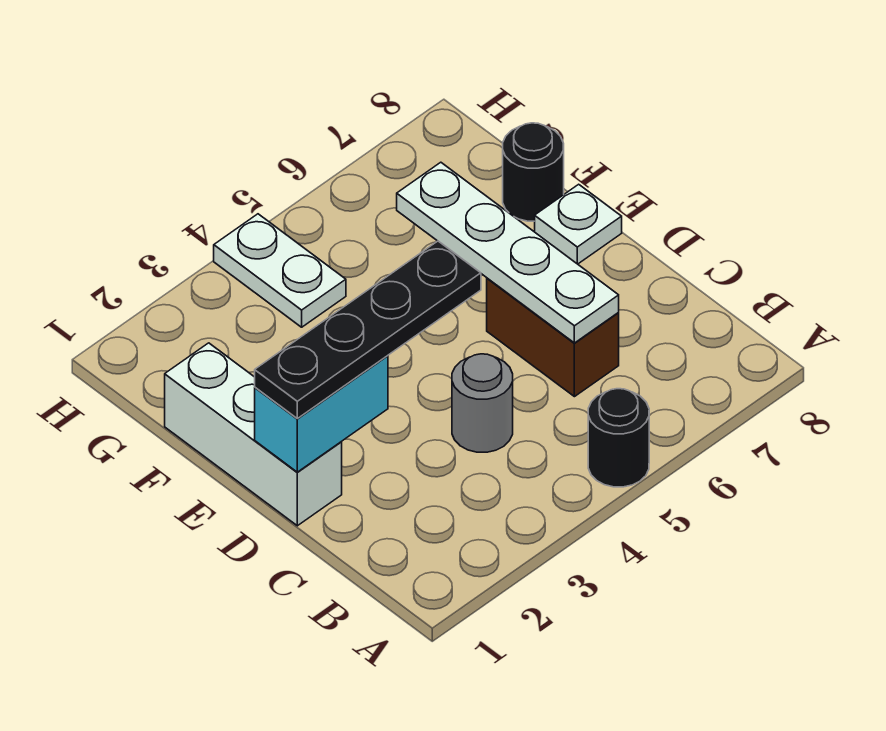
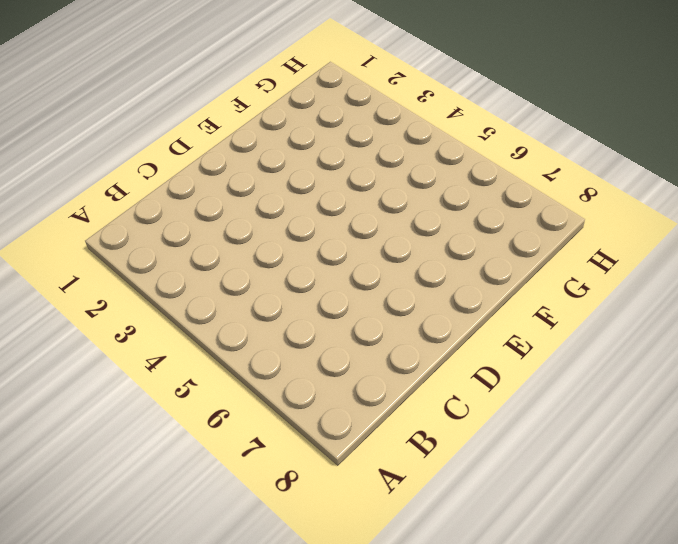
none -> black round brick A5 level 1
none -> grey round brick C4 level 1

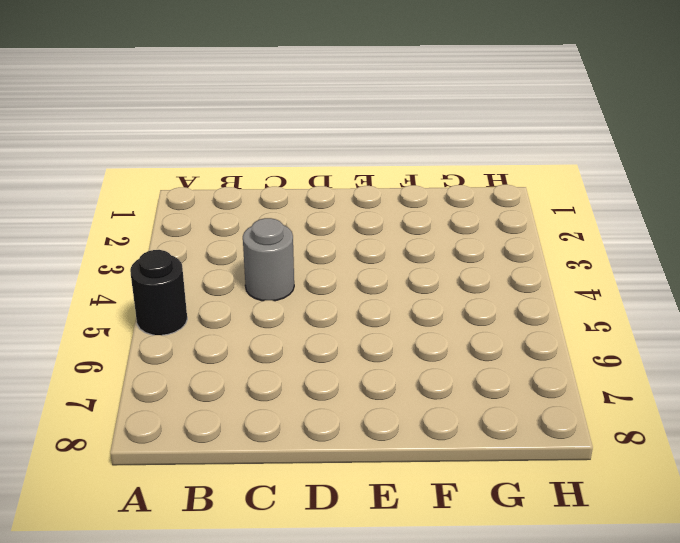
none -> brown brick C6:D6 level 1
none -> white brick D1:F1 level 1

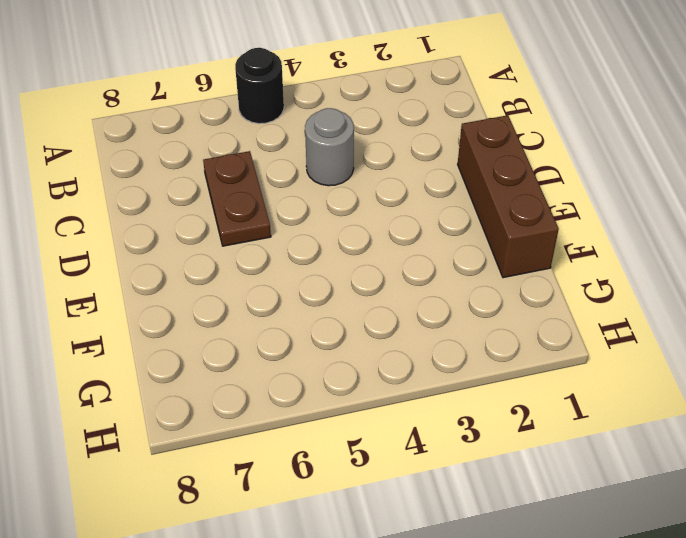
brown plate C6:D6 level 1 -> brown brick C6:D6 level 1
brown brick D1:F1 level 1 -> white brick D1:F1 level 1
none -> white plate E8 level 1
none -> black round brick F8 level 1

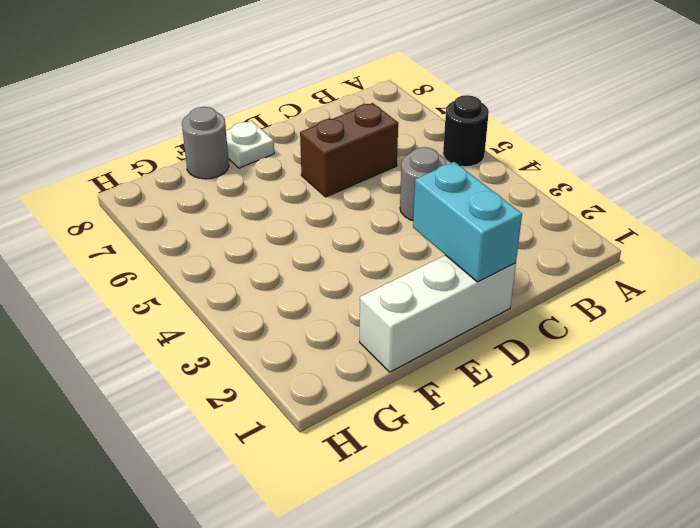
grey round brick F8 level 1 -> black round brick F8 level 1
none -> white plate G4:H4 level 1
none -> white plate C6:F6 level 2

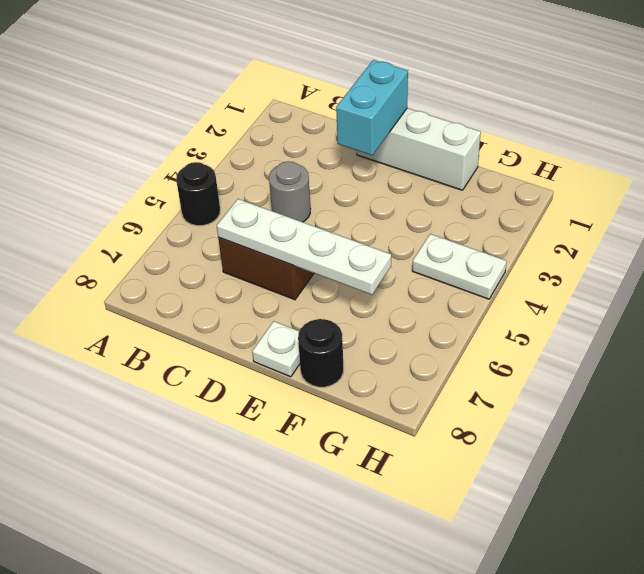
none -> black plate D1:D4 level 3

